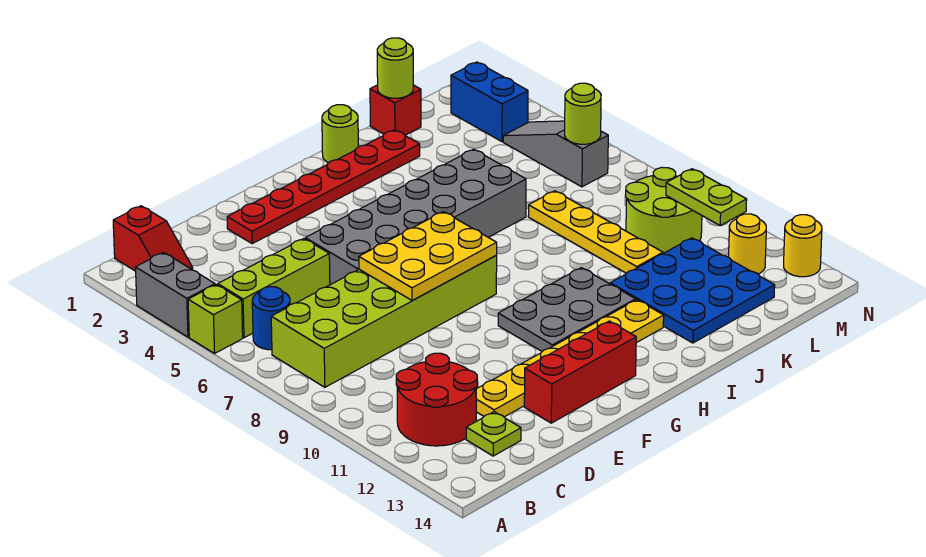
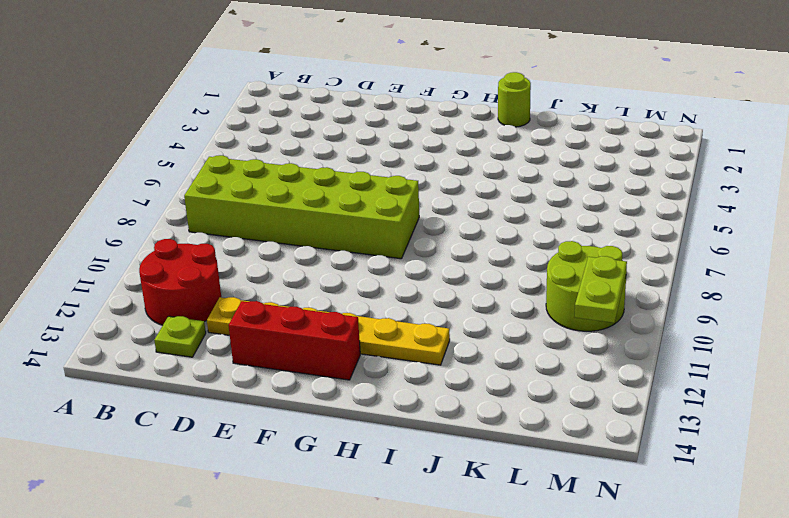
none -> grey brick A3:A4 level 1
none -> lime brick A5 level 1
none -> red slope B1:B2 level 1 top 1

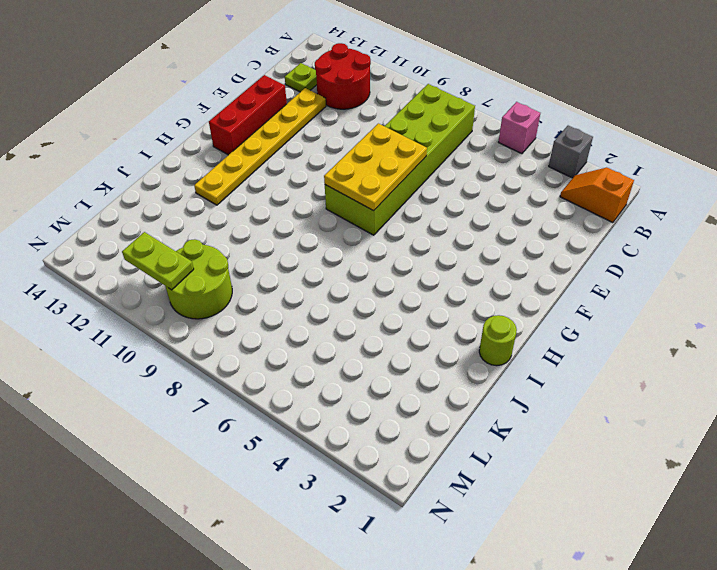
grey brick A3 level 1 -> grey brick A3:A4 level 1
pink brick A5 level 1 -> lime brick A5 level 1
orange slope B1:B2 level 1 top 1 -> red slope B1:B2 level 1 top 1
none -> lime brick B5:D5 level 1
none -> blue round brick B6 level 1
none -> red plate E2:J2 level 1

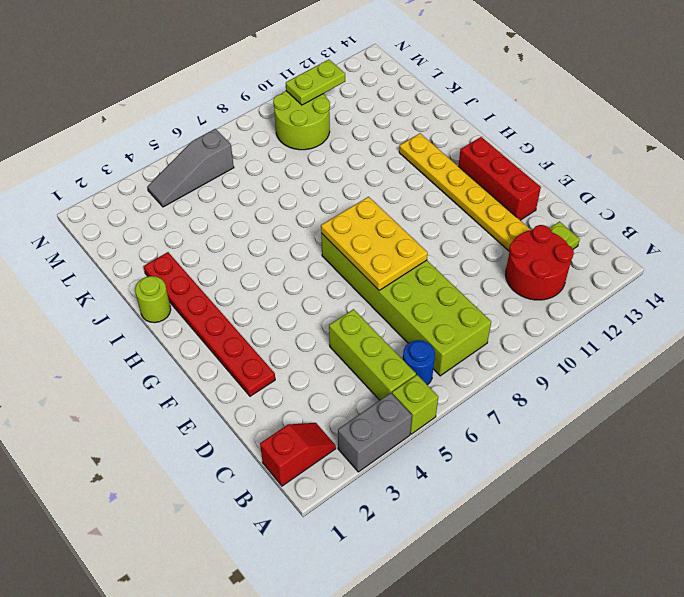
none -> grey brick E5:J6 level 1
none -> grey plate G10:I11 level 1
none -> blue plate J11:L13 level 1

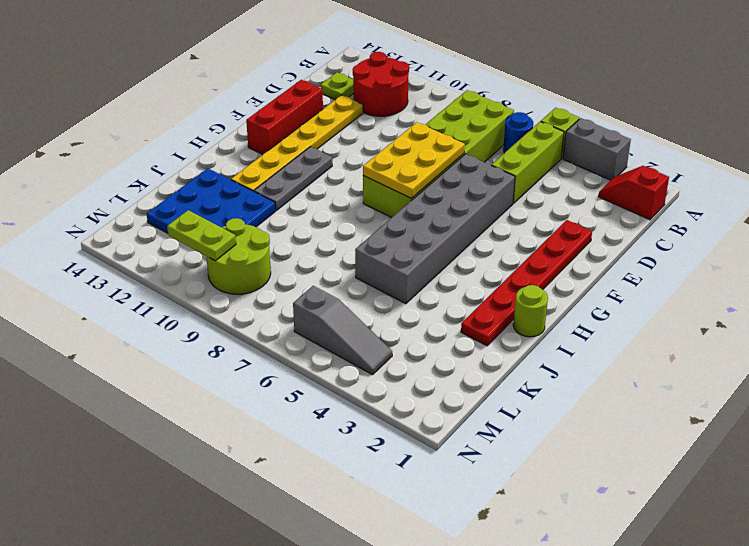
grey plate G11:I11 level 1 -> grey plate G10:I11 level 1
none -> red brick K1 level 1
none -> yellow plate K7:K10 level 1
none -> blue brick M2:M3 level 1

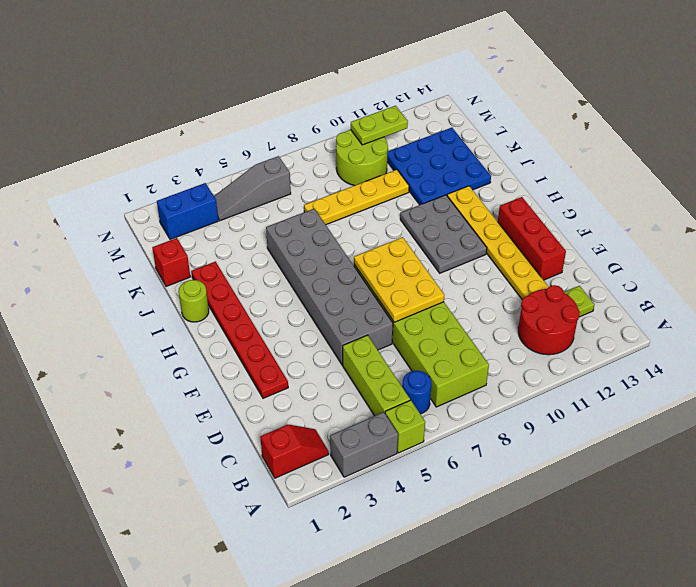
none -> yellow round brick M12 level 1
none -> yellow round brick N13 level 1
none -> lime round brick K1 level 2

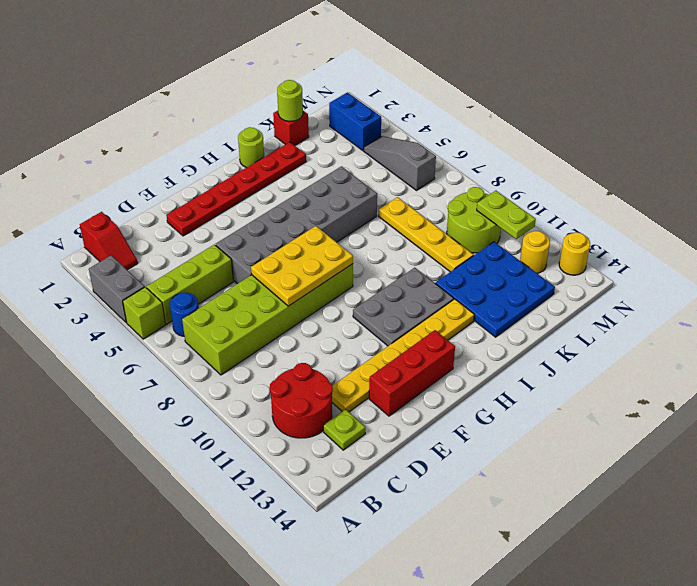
none -> lime round brick M6 level 2

